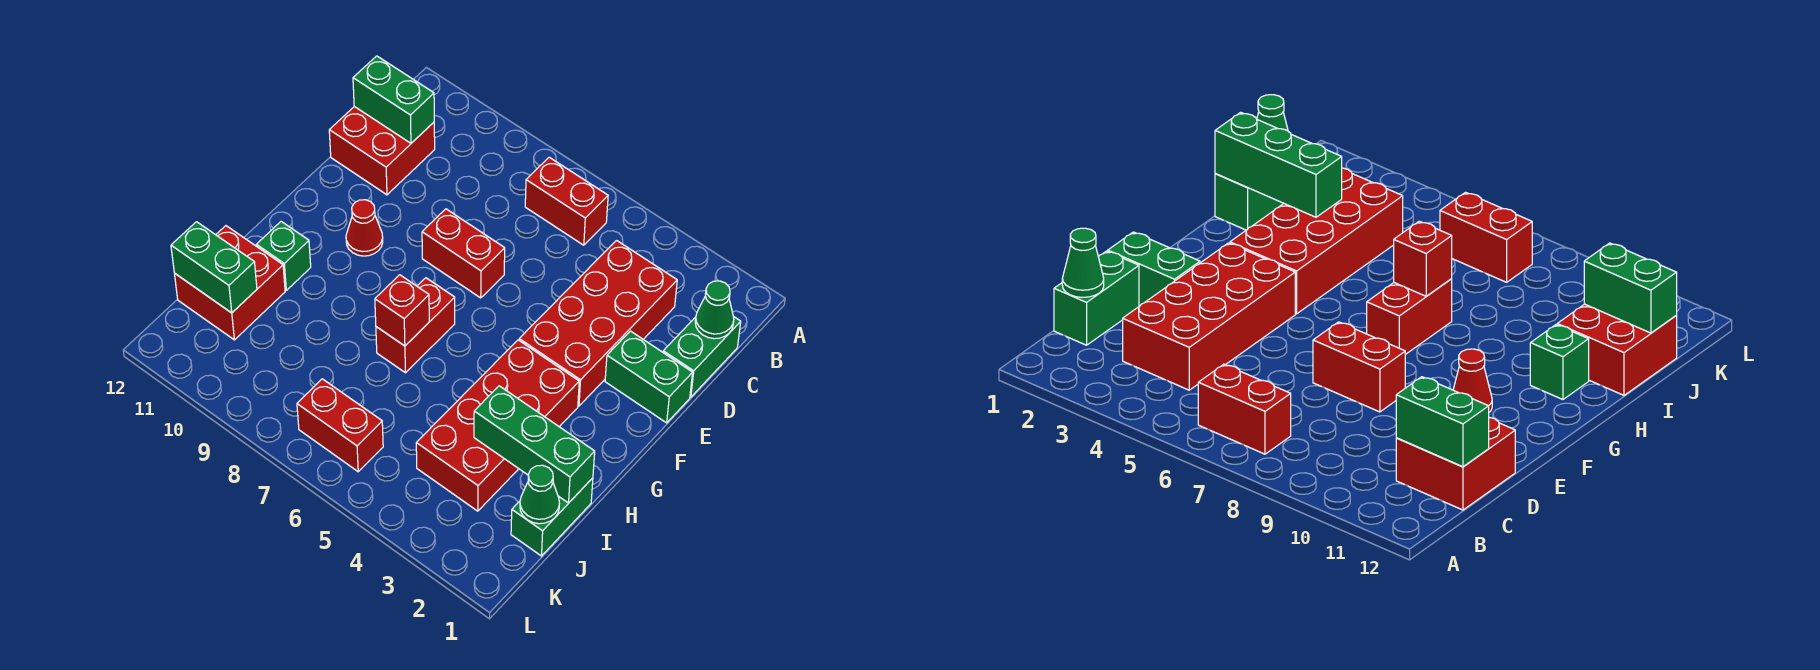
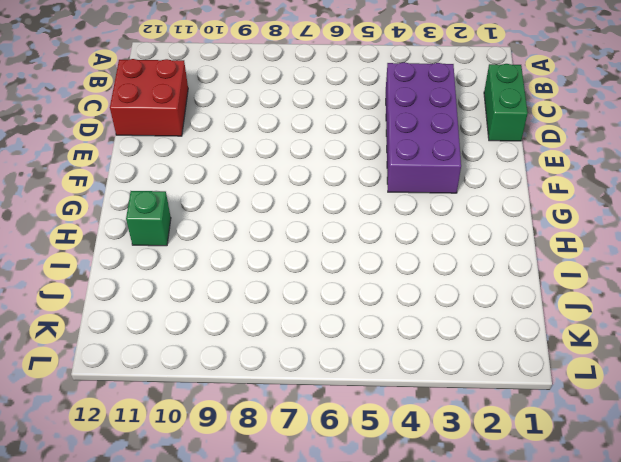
purple brick C3:F4 level 1 -> red brick C3:F4 level 1
none -> red brick B6:B7 level 1
none -> green brick E1:E2 level 1
none -> red brick E7:E8 level 1

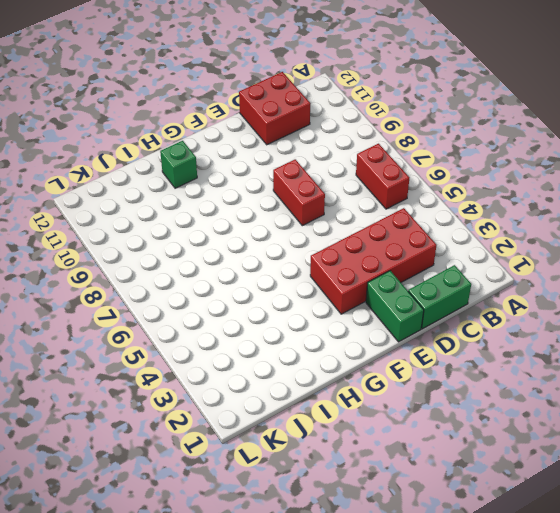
none -> red cone F10 level 1
none -> red brick G3:J4 level 1
none -> red brick G7:H7 level 1

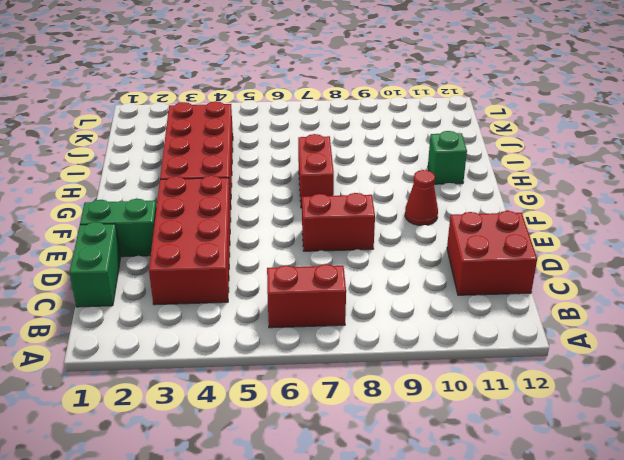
none -> green brick I1:J1 level 1
none -> red brick I11:J12 level 1
none -> red brick K6:K7 level 1

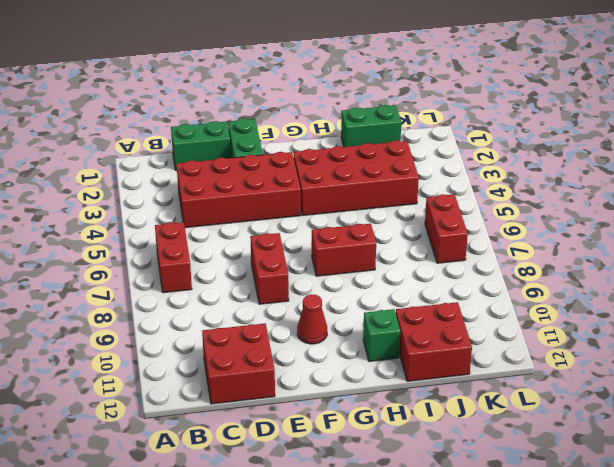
none -> green cone C1 level 2
none -> green brick C11:C12 level 2
none -> red brick H7 level 2

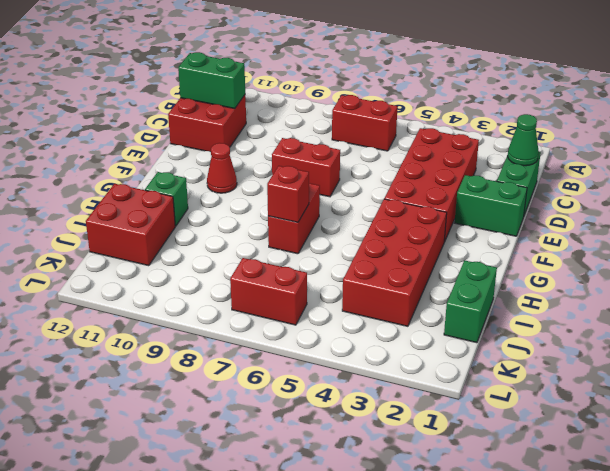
none -> green brick I1:I3 level 2
none -> green cone J1 level 2
none -> green brick J11:J12 level 2

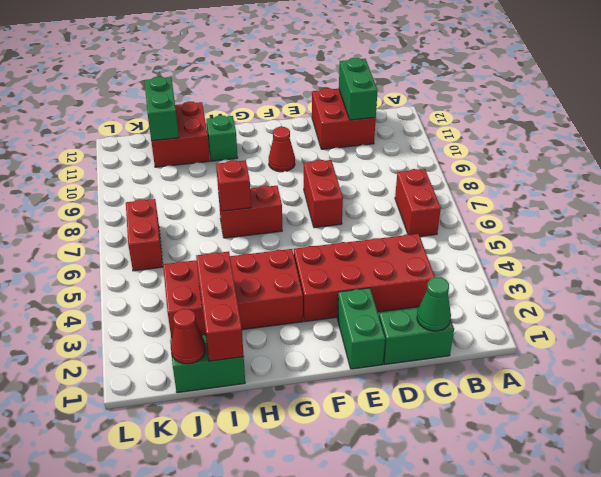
red brick I1:I3 level 2 -> green brick I1:I3 level 2
red cone J1 level 2 -> green cone J1 level 2

